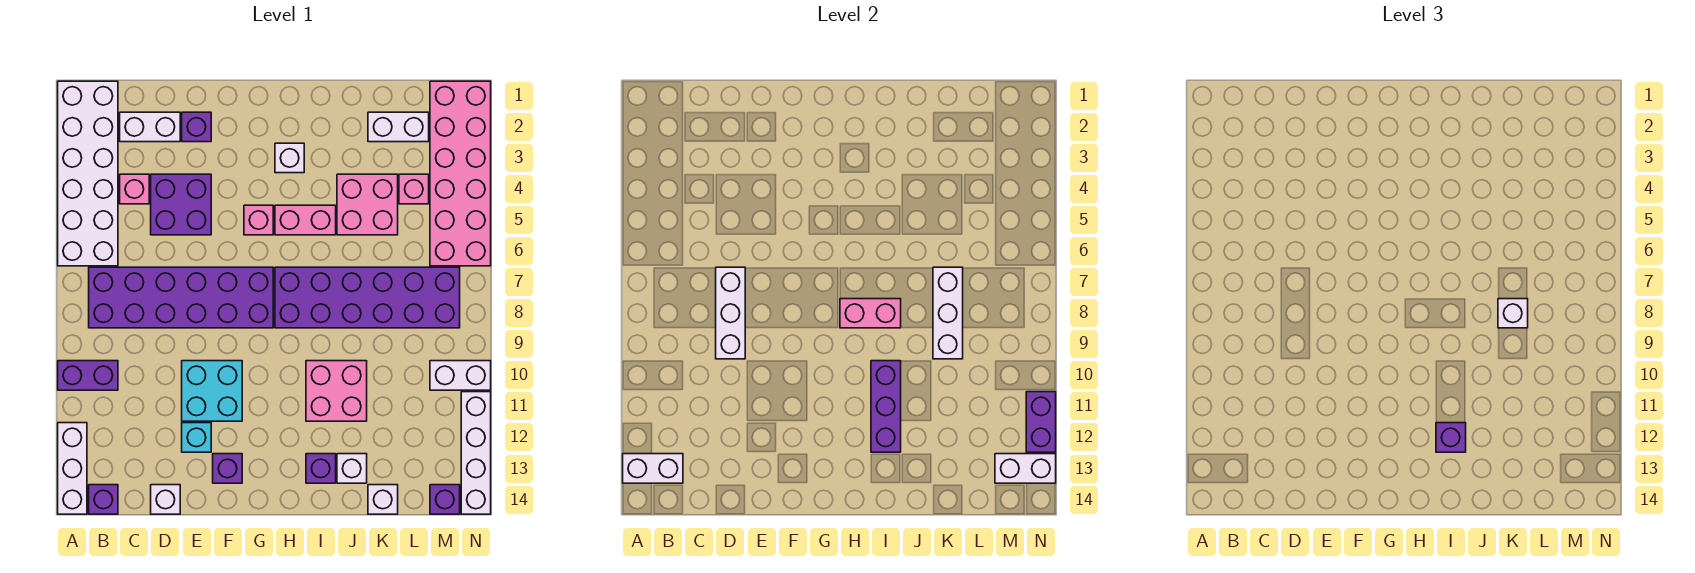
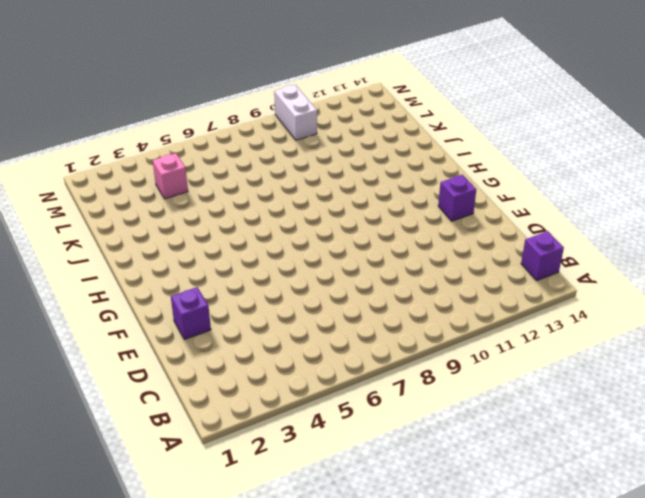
none -> white brick A1:B6 level 1
none -> purple brick A10:B10 level 1
none -> white brick A12:A14 level 1
none -> purple brick B7:G8 level 1

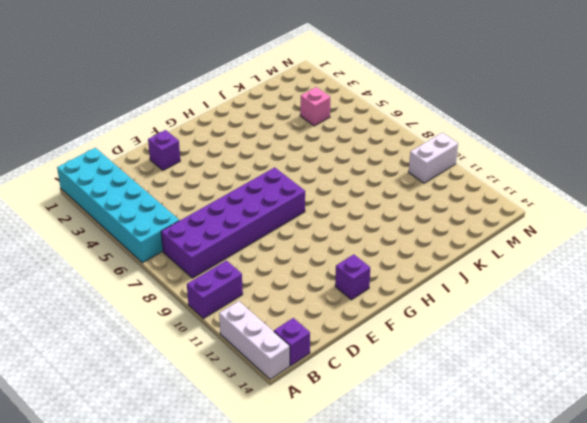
cyan brick A1:B6 level 1 -> white brick A1:B6 level 1
none -> white brick C2:D2 level 1
none -> pink brick C4 level 1
none -> purple brick D4:E5 level 1
none -> white brick D14 level 1

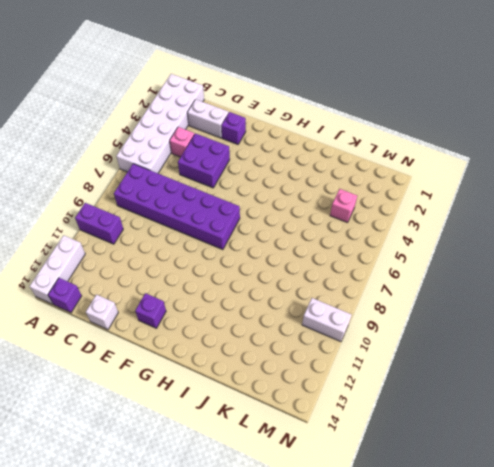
none -> cyan brick E10:F11 level 1
none -> cyan brick E12 level 1
none -> pink brick G5 level 1
none -> white brick H3 level 1

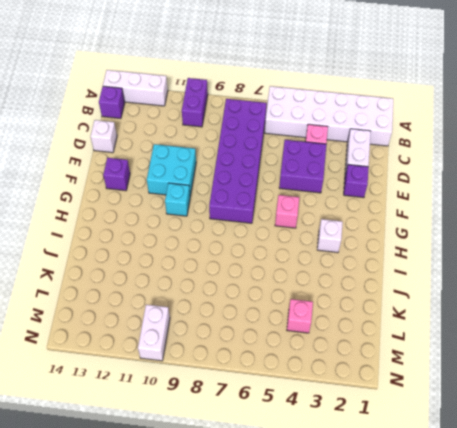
cyan brick G10 level 1 -> cyan brick E12 level 1
none -> pink brick H5:I5 level 1
none -> purple brick H7:M8 level 1
none -> pink brick I10:J11 level 1
none -> purple brick I13 level 1

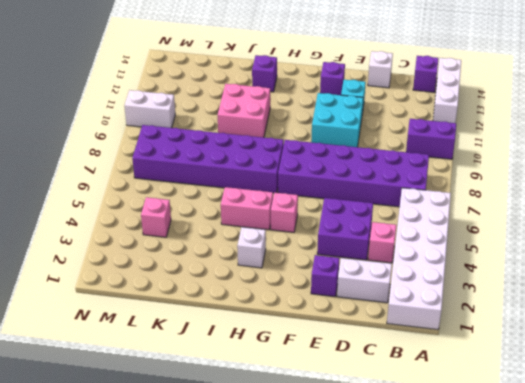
none -> pink brick J4:K5 level 1
none -> white brick J13 level 1
none -> white brick K2:L2 level 1
none -> white brick K14 level 1

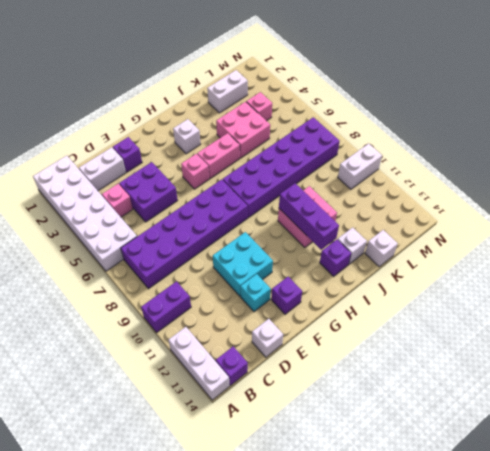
none -> pink brick M1:N6 level 1
none -> purple brick M14 level 1
none -> white brick N11:N14 level 1
none -> white brick A13:B13 level 2

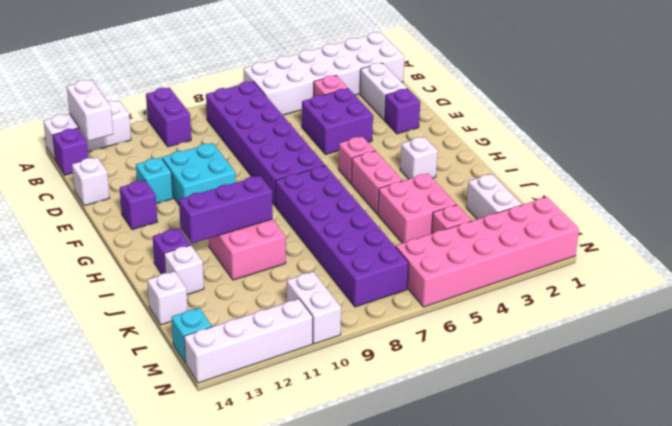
cyan brick M14 level 1 -> purple brick M14 level 1
none -> white brick D7:D9 level 2
none -> pink brick H8:I8 level 2
none -> white brick K7:K9 level 2
none -> white brick M13:N13 level 2

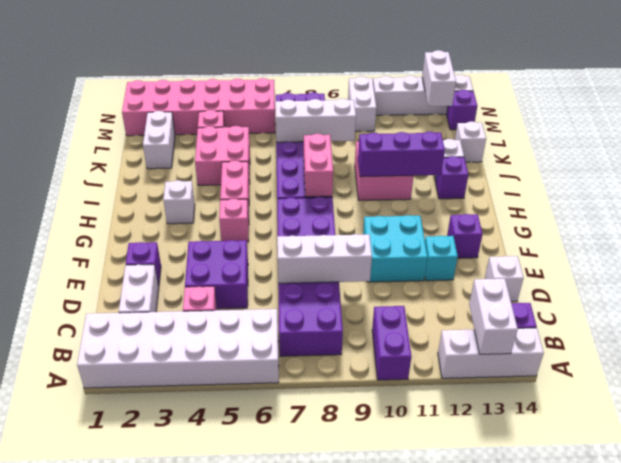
none -> purple brick N11:N12 level 2
none -> purple brick I12 level 3
none -> white brick K8 level 3

